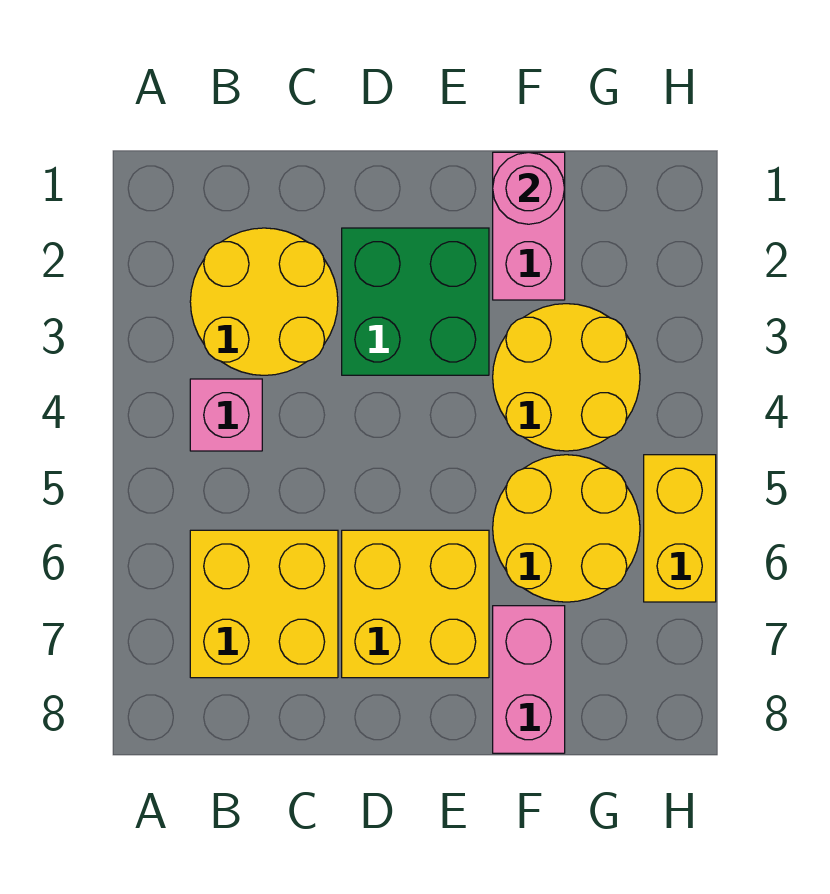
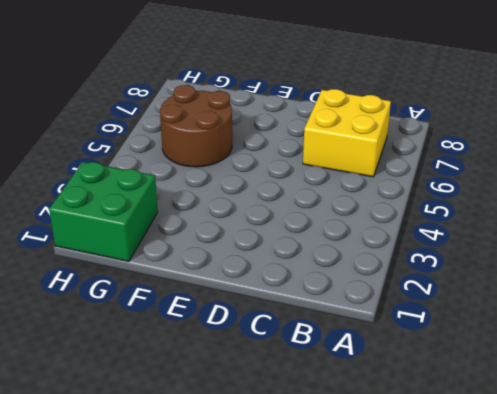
brown round brick F5:G6 level 1 -> yellow round brick F5:G6 level 1
green brick G1:H2 level 1 -> green brick D2:E3 level 1
none -> yellow round brick B2:C3 level 1
none -> pink brick B4 level 1

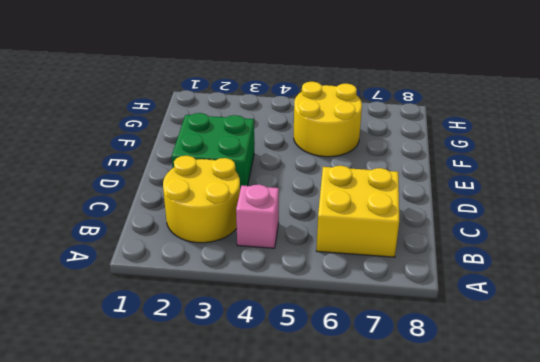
none -> yellow brick D6:E7 level 1
none -> pink brick F1:F2 level 1

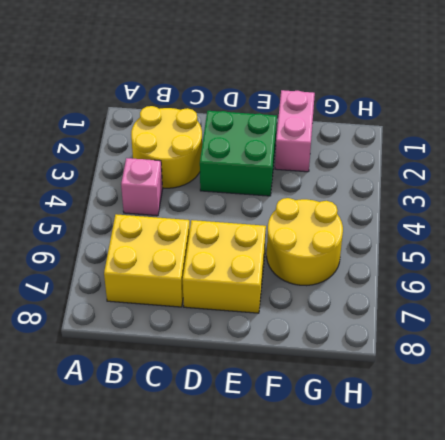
none -> yellow round brick F3:G4 level 1
none -> pink brick F7:F8 level 1

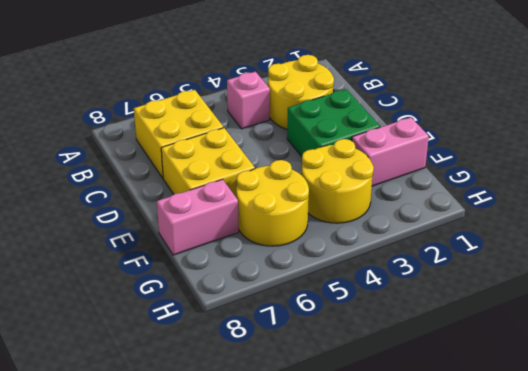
none -> yellow brick H5:H6 level 1
none -> pink round brick F1 level 2

